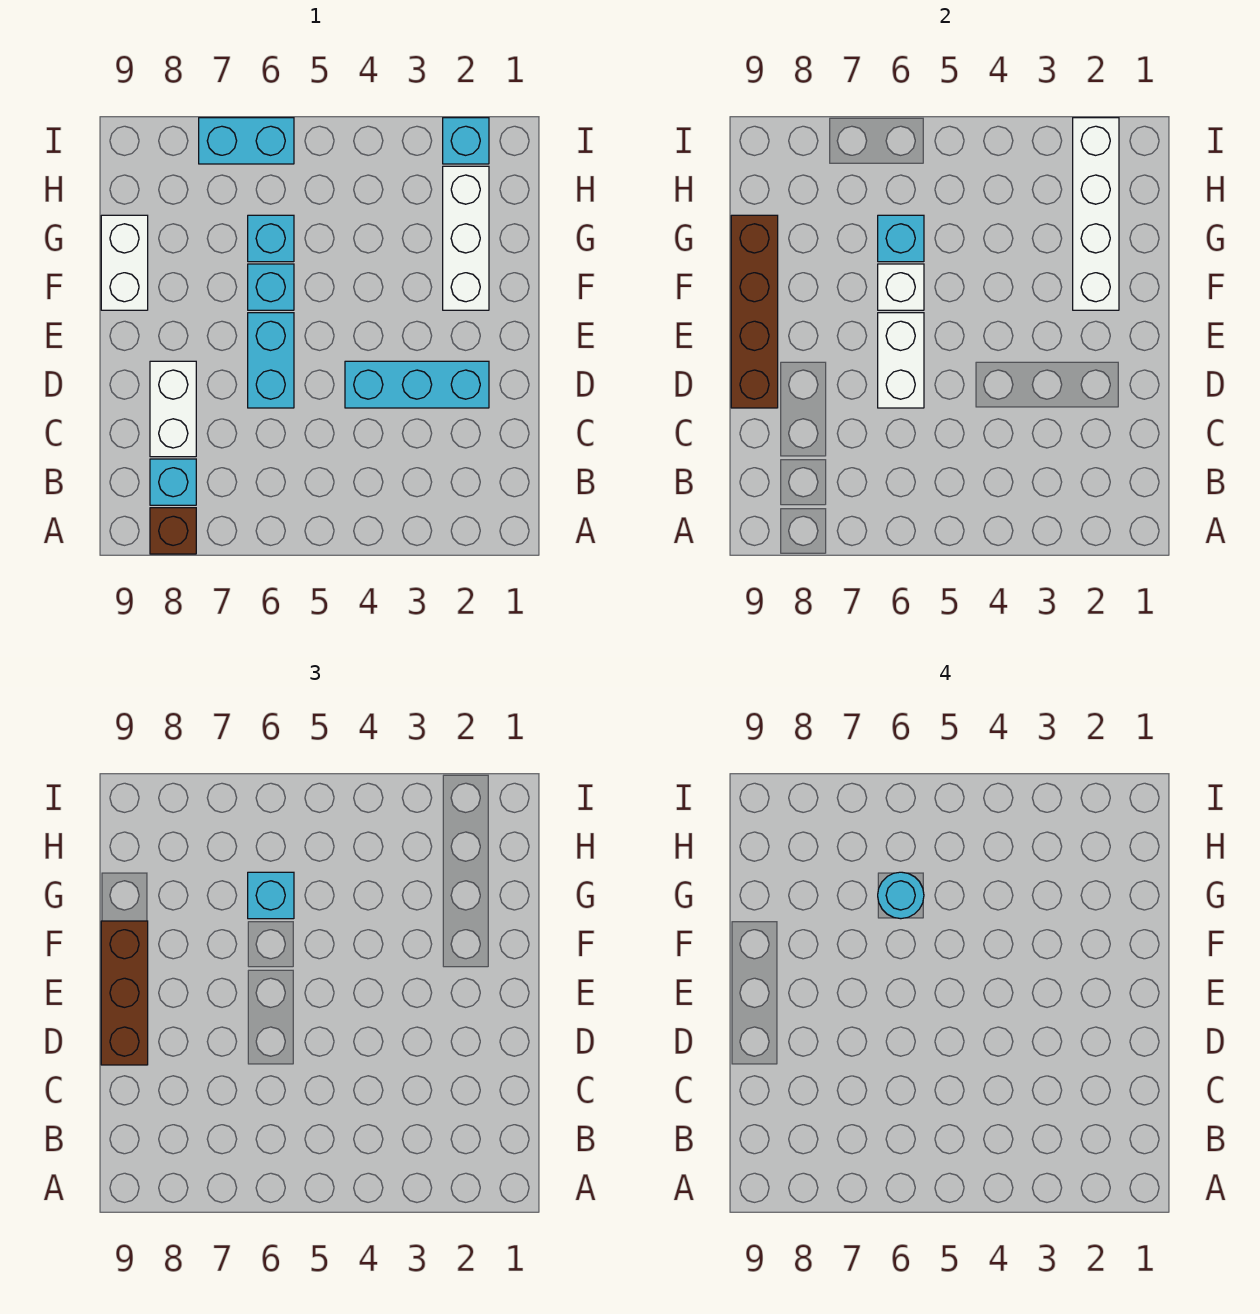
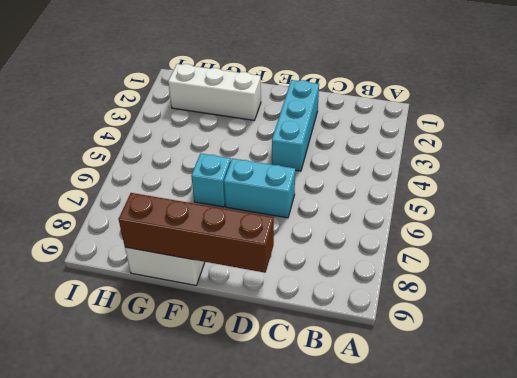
none -> brown brick A8 level 1
none -> cyan brick B8 level 1
none -> white brick C8:D8 level 1

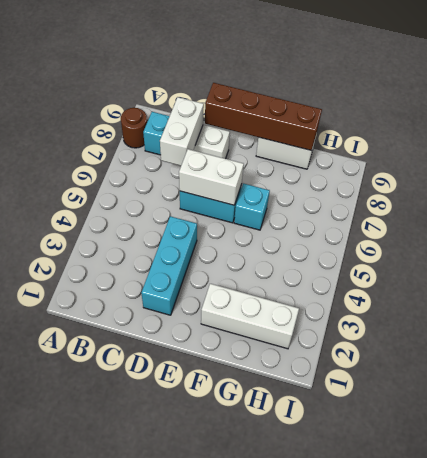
brown round brick A8 level 1 -> brown brick A8 level 1
white brick C7:C8 level 2 -> none
none -> cyan brick G6 level 1
none -> cyan brick I2 level 1
none -> cyan brick I6:I7 level 1

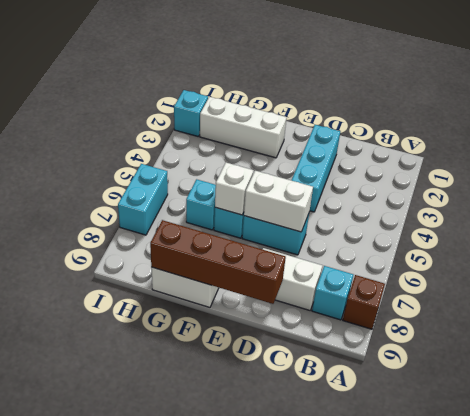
none -> white brick F2:I2 level 2
none -> cyan brick G6 level 2
none -> brown brick D9:F9 level 3

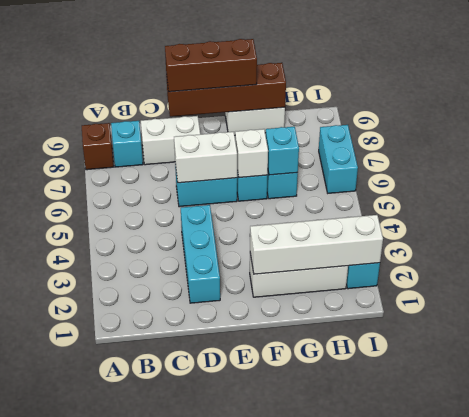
none -> cyan brick G6 level 3
none -> cyan round brick G6 level 4

